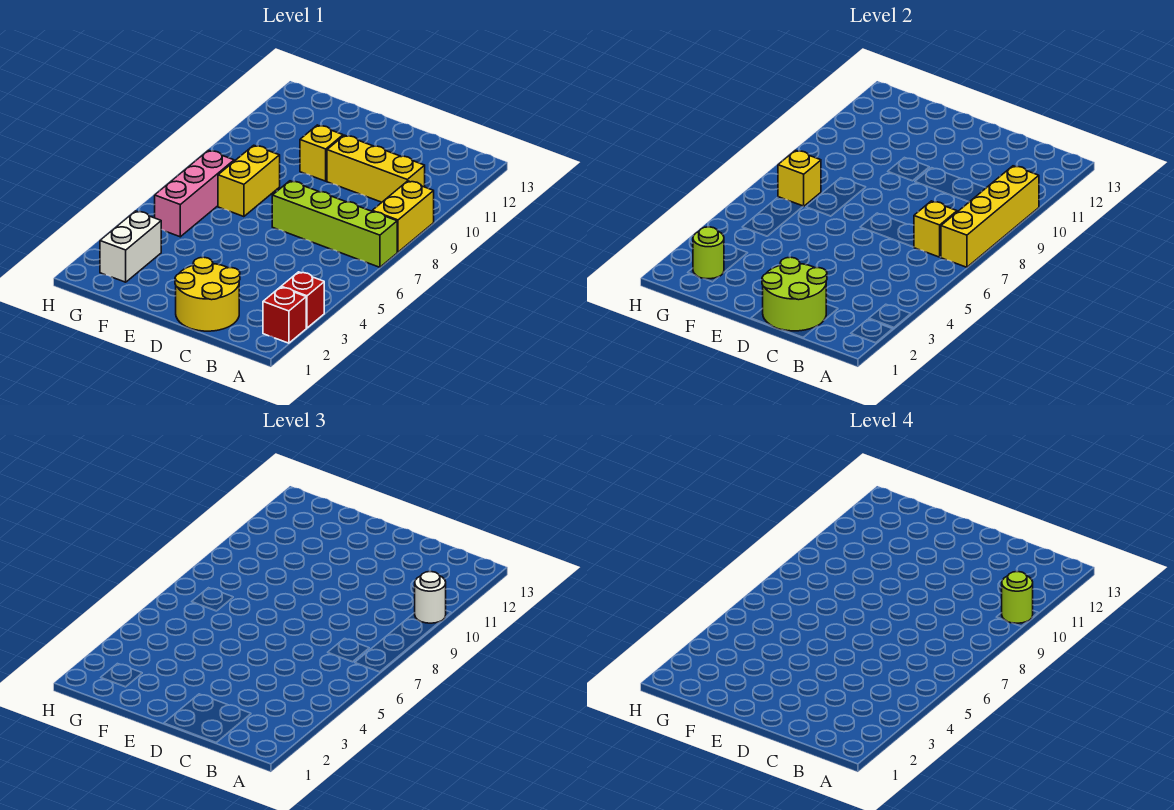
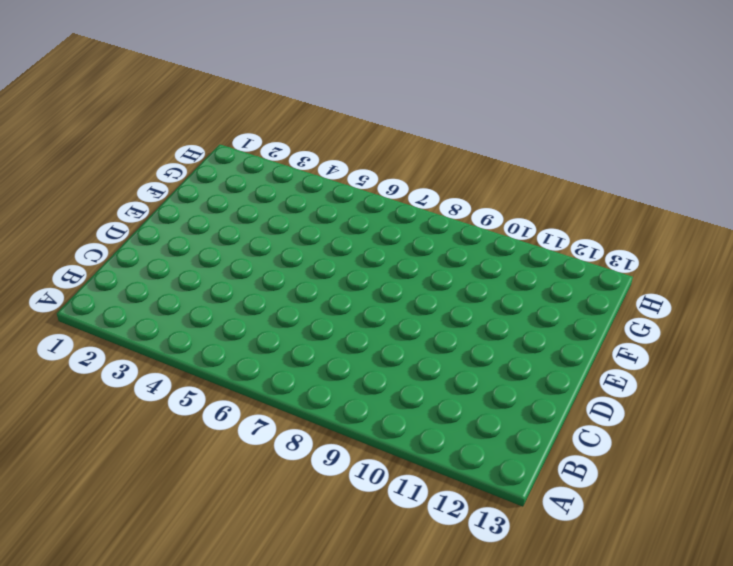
none -> red brick A2 level 1
none -> red brick A3 level 1
none -> lime brick A7:D7 level 1

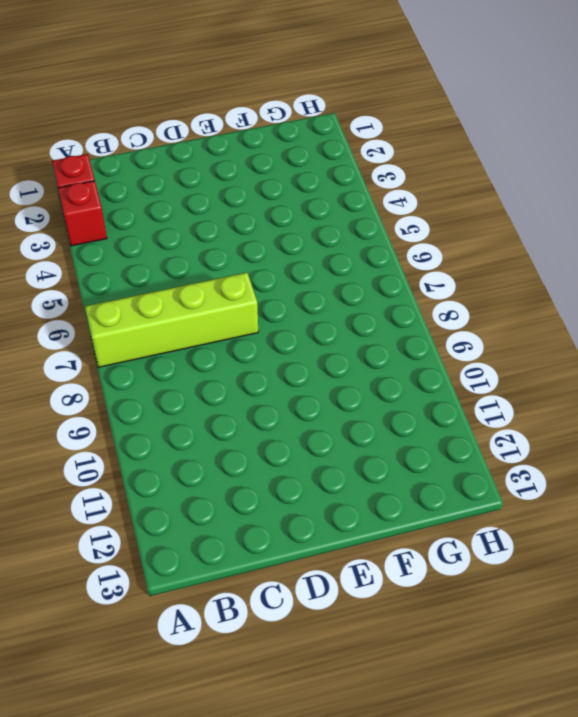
none -> yellow brick A8:A9 level 1
none -> yellow brick B10:D10 level 1
none -> yellow round brick C1:D2 level 1

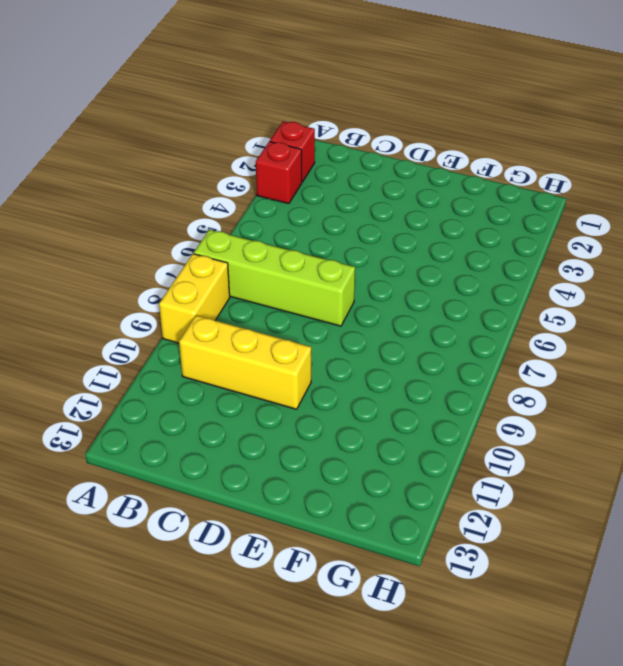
none -> yellow round brick C1:D2 level 1
none -> yellow brick E10 level 1
none -> yellow brick F7:F8 level 1

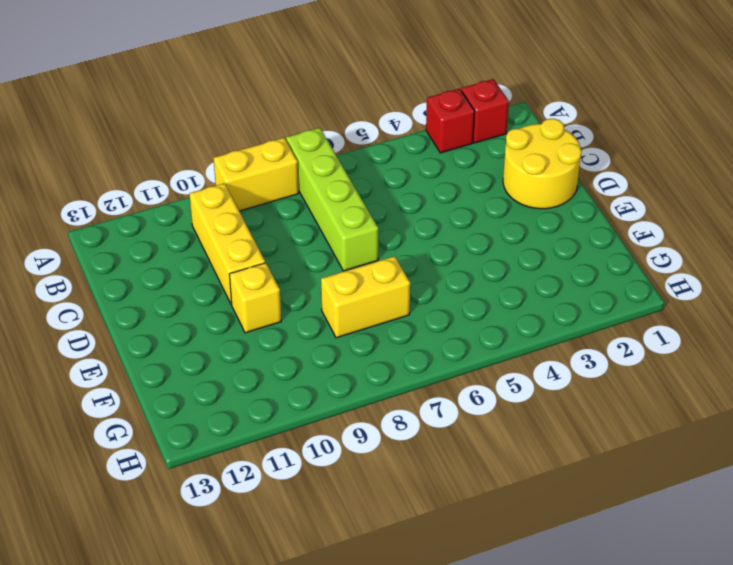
none -> white brick G2:G3 level 1
none -> pink brick G5:G7 level 1
none -> yellow brick A7:A10 level 2

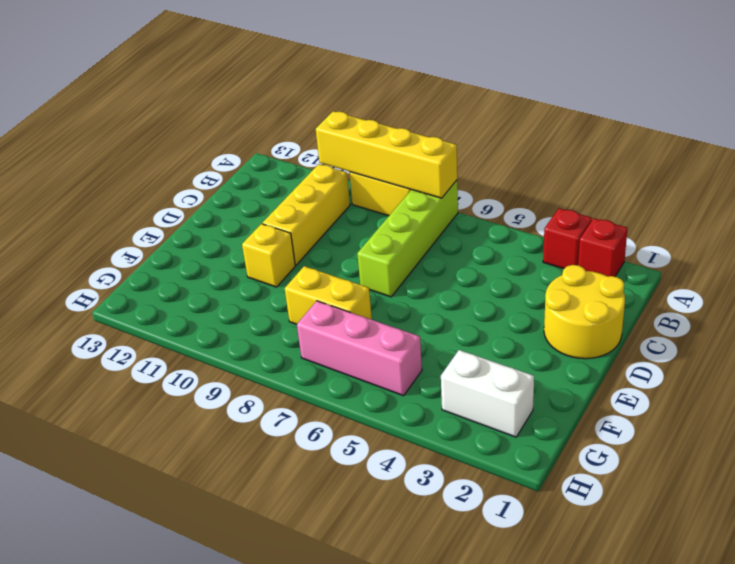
none -> yellow brick B7 level 2
none -> lime round brick C1:D2 level 2
none -> lime round brick G2 level 2

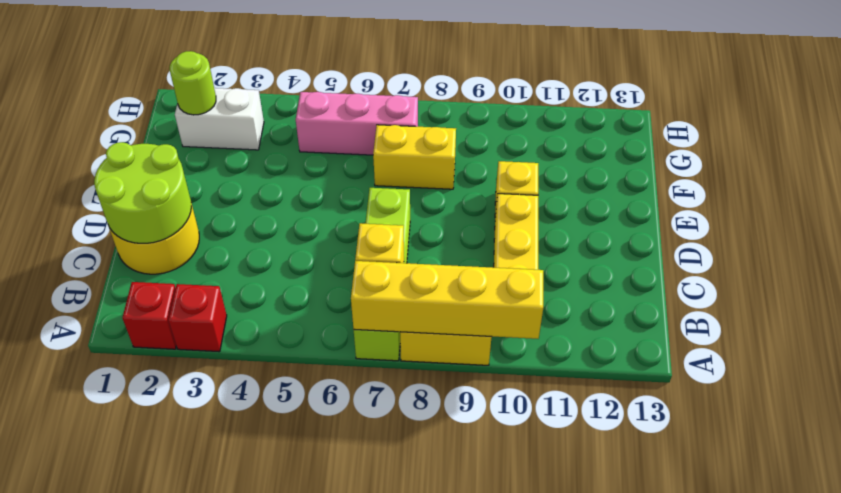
none -> yellow brick G7 level 2
none -> white round brick A10 level 3
none -> lime round brick A10 level 4

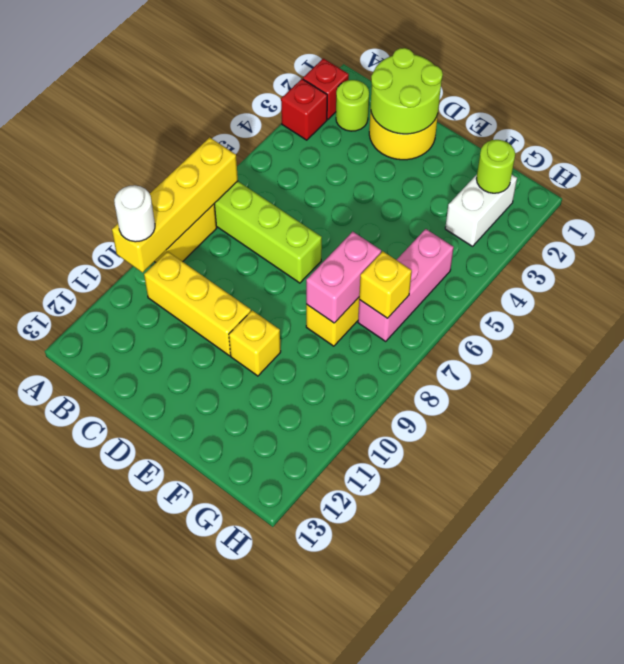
lime round brick B2 level 1 -> lime round brick A10 level 4
pink brick F7:F8 level 2 -> none
none -> yellow brick B7 level 2

